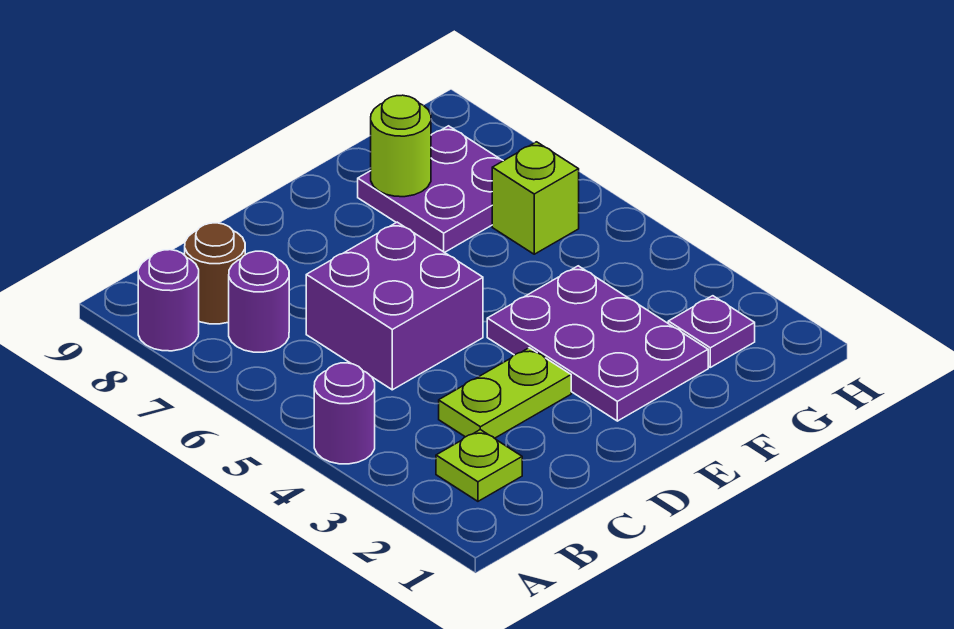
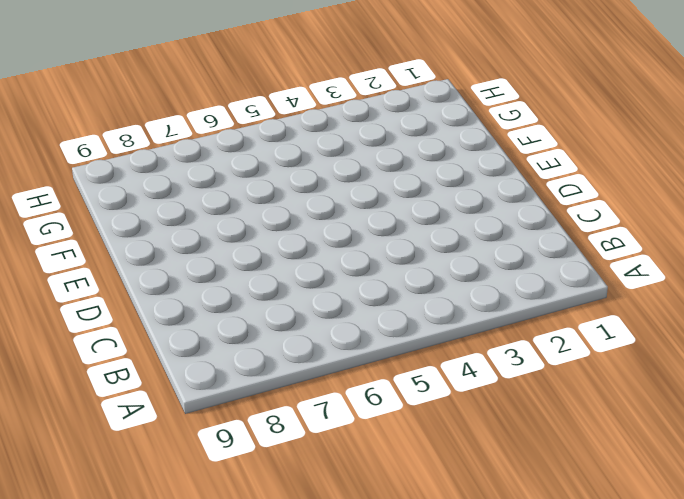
none -> purple round brick A4 level 1
none -> purple round brick A8 level 1
none -> lime plate B2 level 1

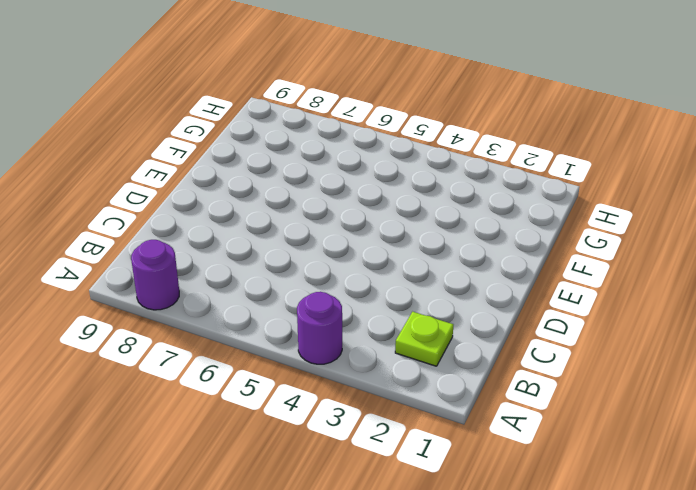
none -> purple round brick B7 level 1
none -> brown round brick B8 level 1
none -> lime plate C3:D3 level 1

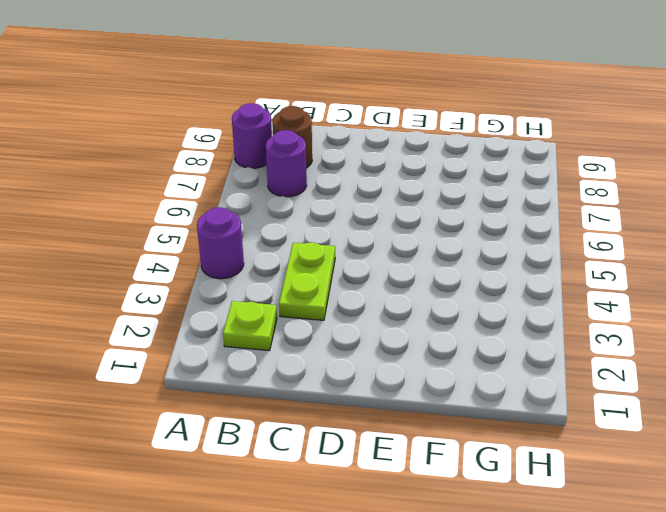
lime plate C3:C4 level 1 -> lime plate C3:D3 level 1
none -> purple brick C5:D6 level 1
none -> purple plate E2:F4 level 1
none -> purple plate F7:G8 level 1

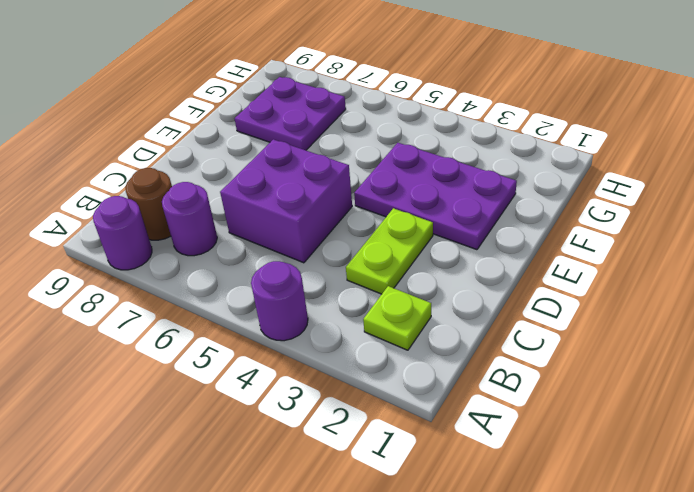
none -> purple plate G2 level 1
none -> lime brick G6 level 1
none -> lime round brick F8 level 2

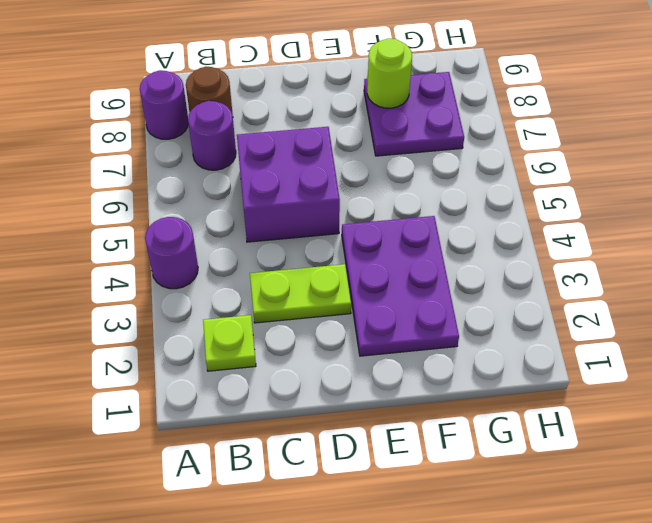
none -> purple plate G2 level 1
none -> lime brick G6 level 1

